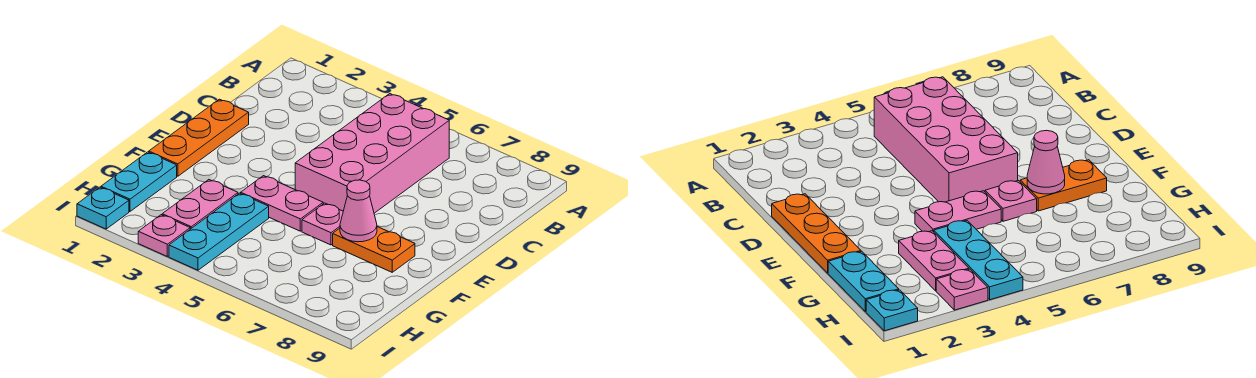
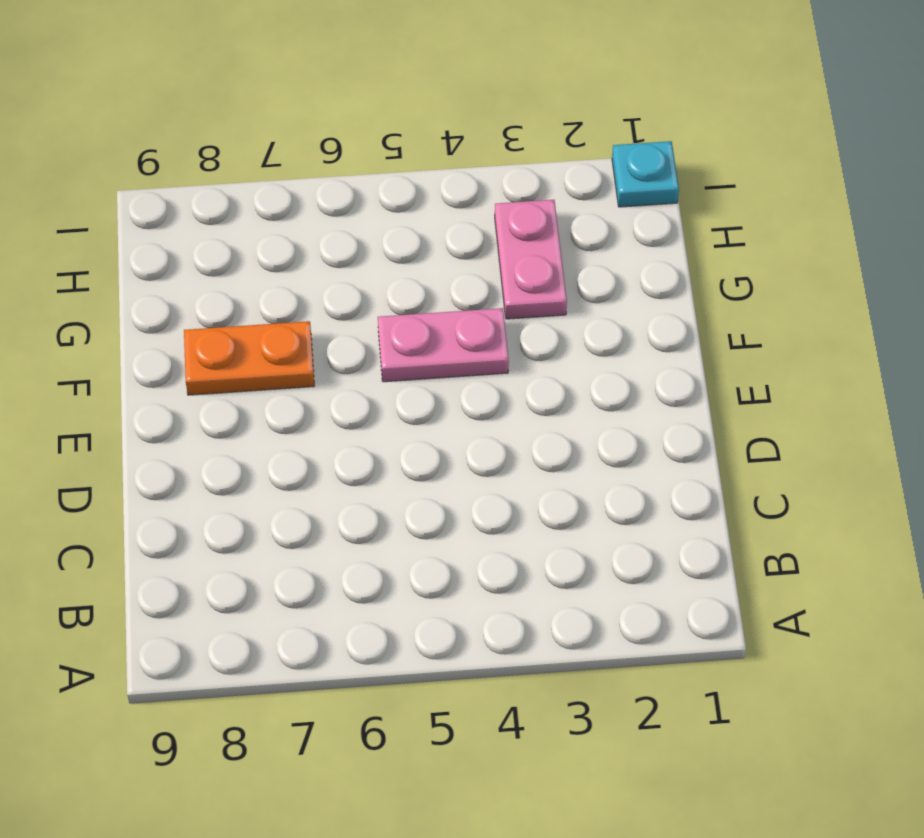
none -> pink brick B5:E6 level 1
none -> orange plate D1:F1 level 1

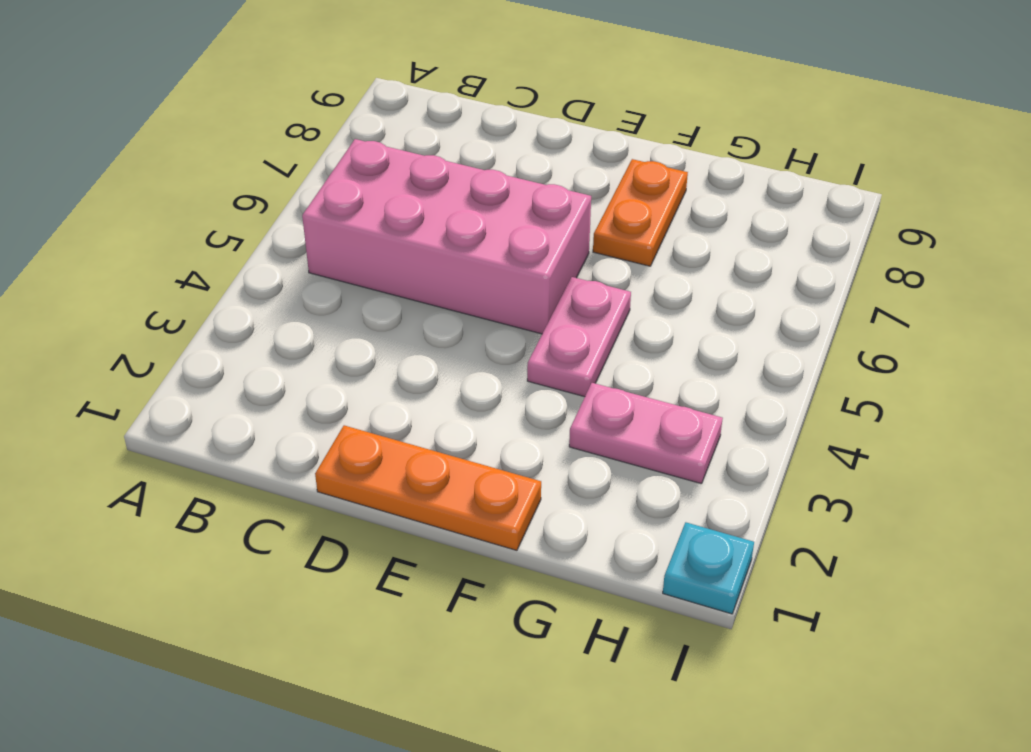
none -> pink plate F6 level 1
none -> cyan plate G1:H1 level 1

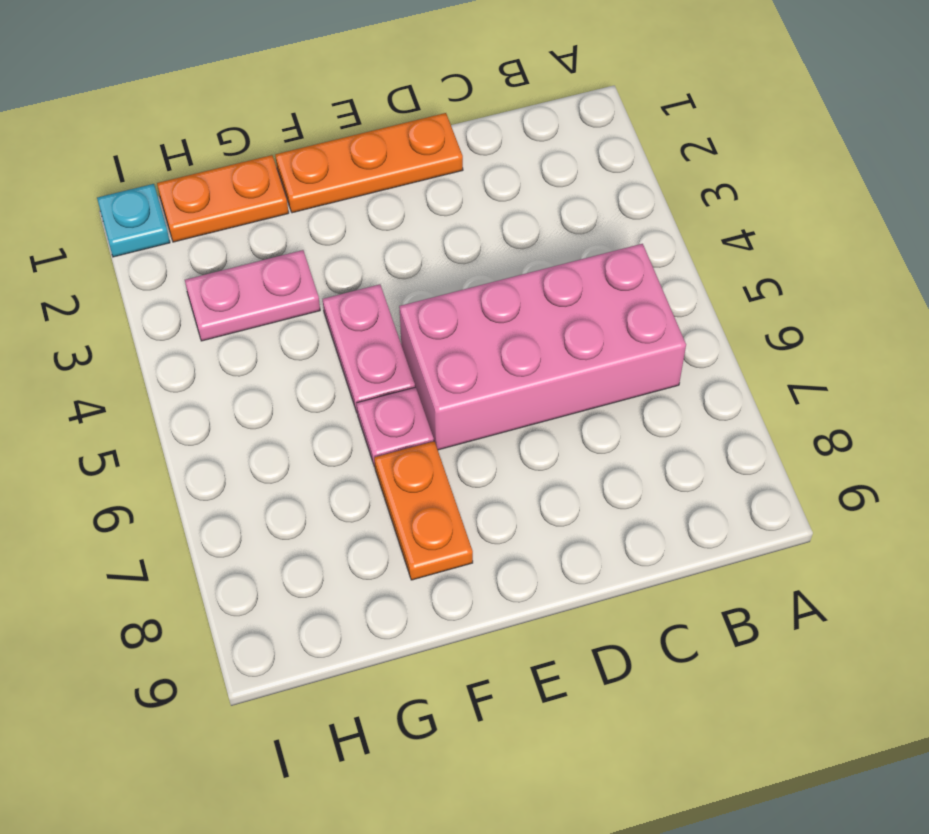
orange plate G1:H1 level 1 -> cyan plate G1:H1 level 1
none -> cyan plate G4:I4 level 1
none -> pink plate I3 level 1

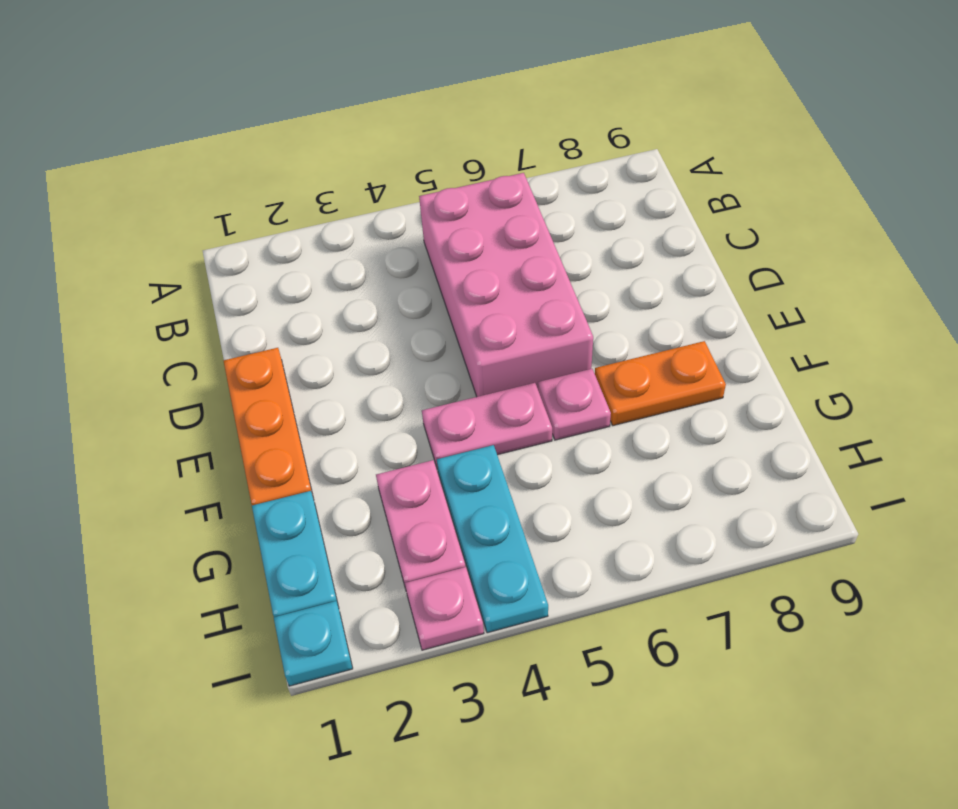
none -> pink cone F7 level 2

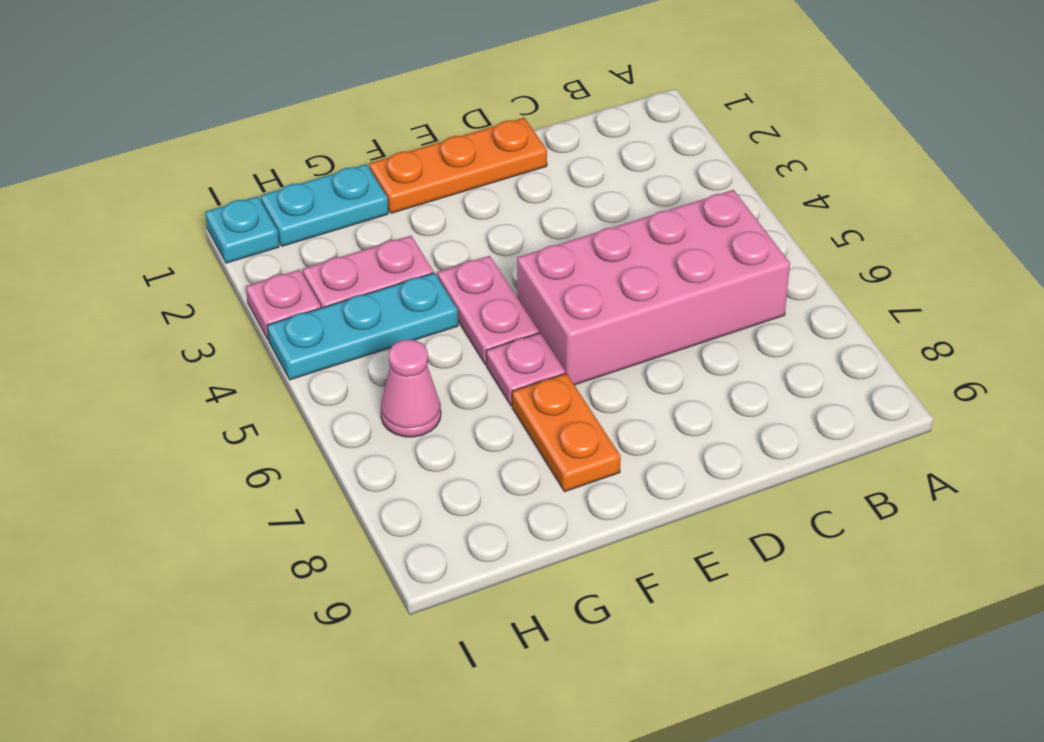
pink cone H6 level 1 -> pink cone F7 level 2

